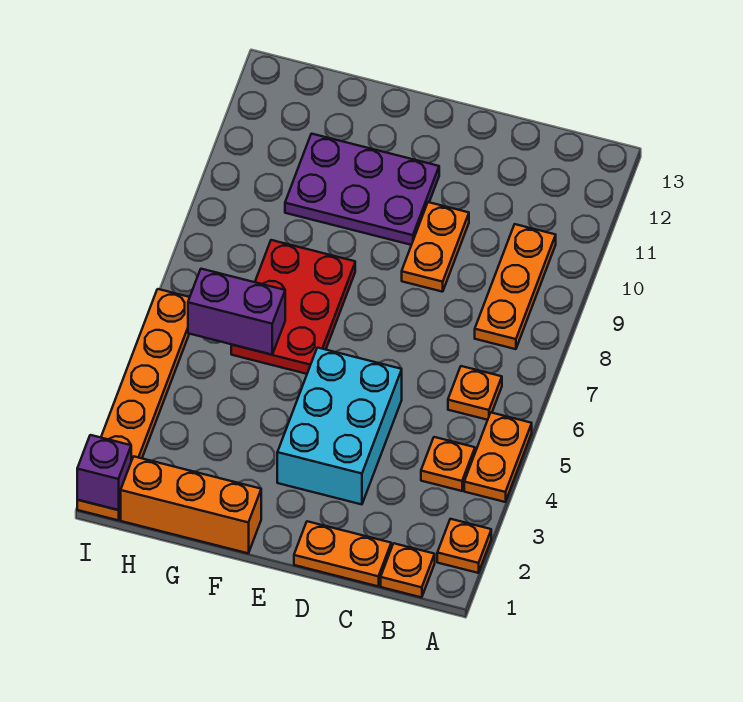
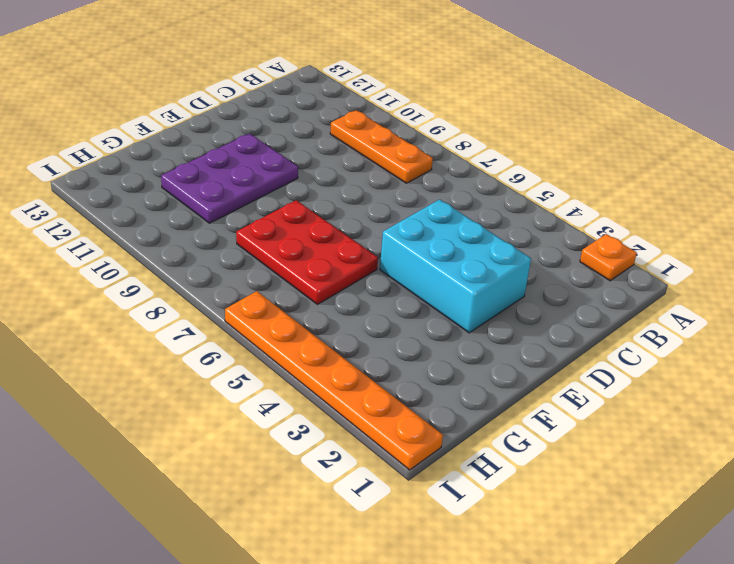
none -> orange plate A4:A5 level 1
none -> orange plate B1 level 1
none -> orange plate B4 level 1

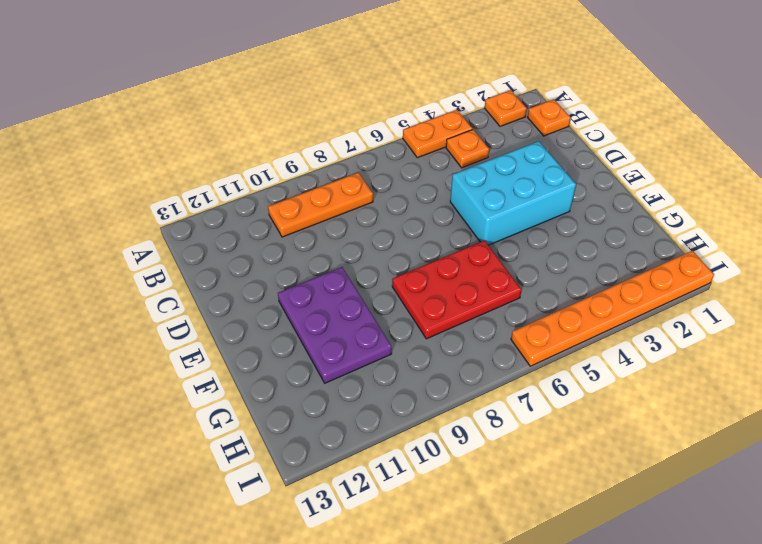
none -> orange plate B6 level 1
none -> orange plate C1:D1 level 1
none -> orange plate D9:D10 level 1

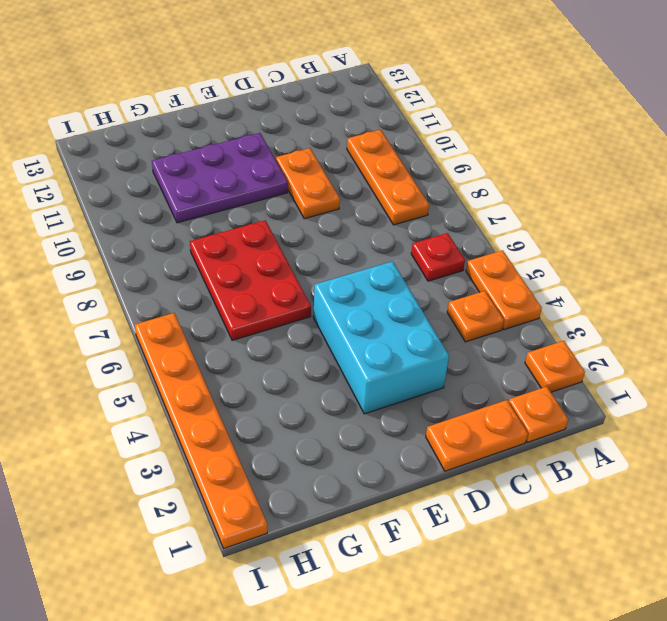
red plate B6 level 1 -> orange plate B6 level 1
none -> orange brick F1:H1 level 1
none -> purple brick G6:H6 level 2
none -> purple brick I1 level 2

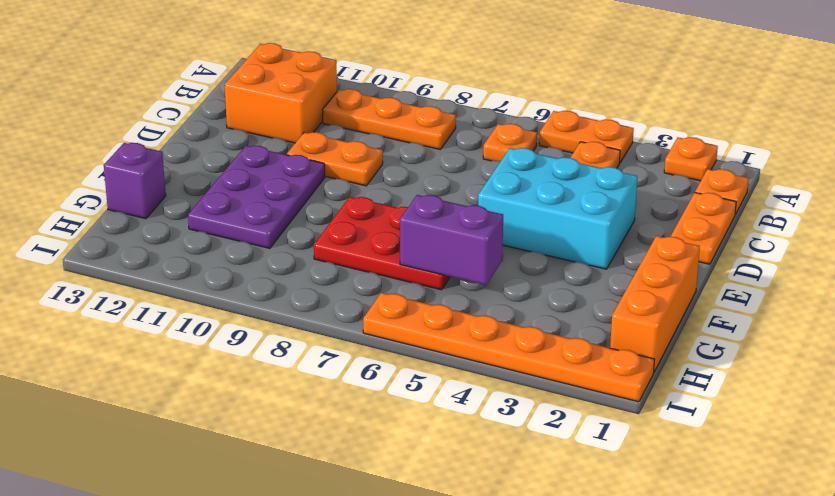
orange brick B11:C12 level 1 -> none
purple brick G5:G6 level 2 -> purple brick G6:H6 level 2
purple brick G13 level 1 -> purple brick I1 level 2

